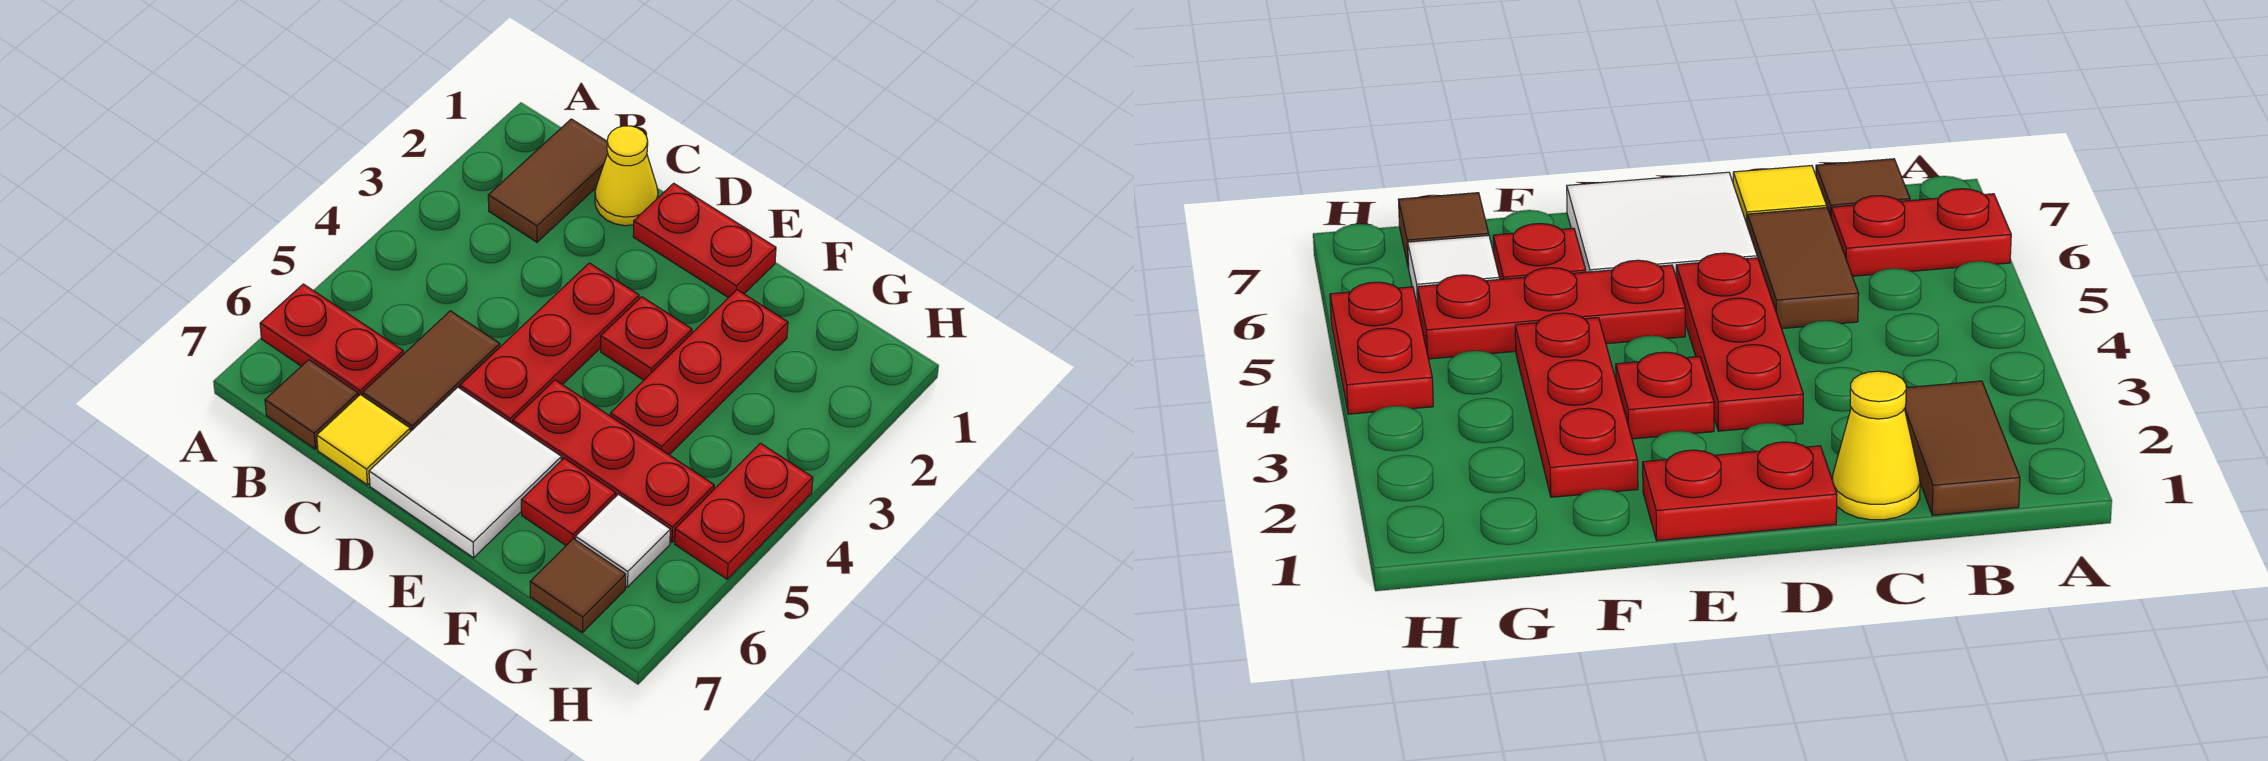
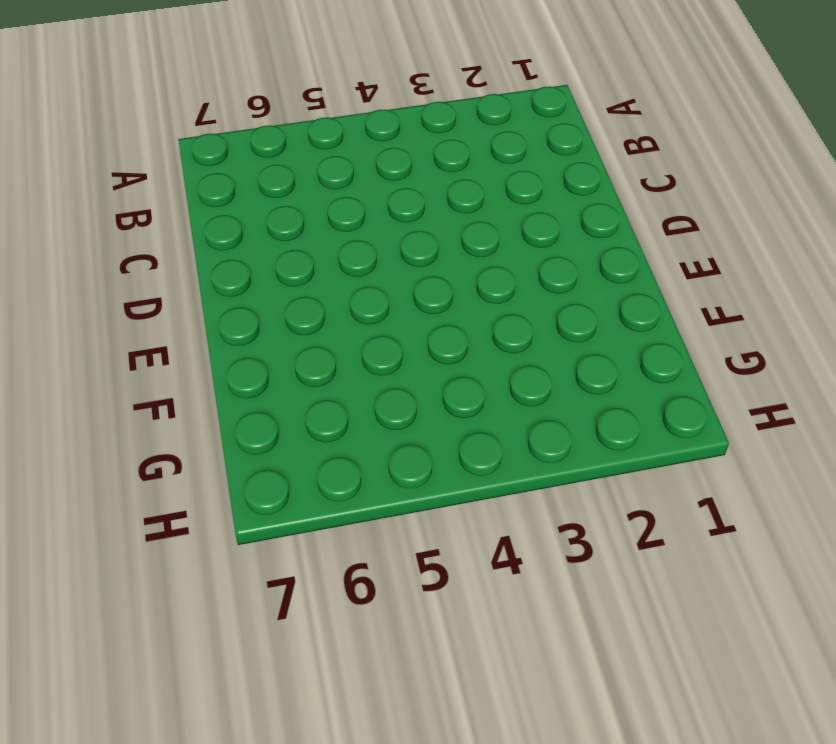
none -> red plate A6:B6 level 1
none -> brown tile B1:B2 level 1
none -> brown tile B7 level 1

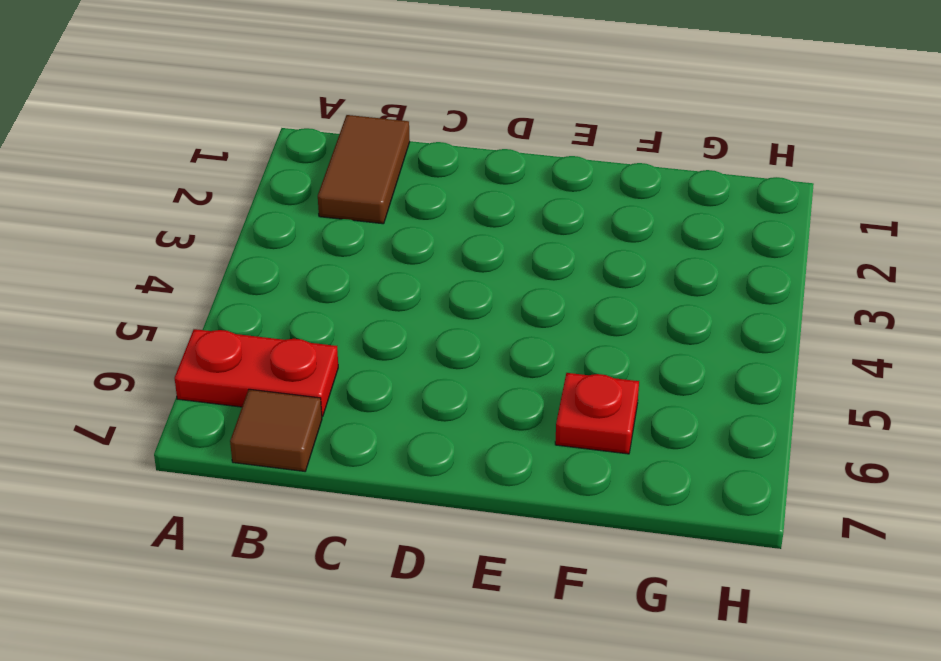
none -> yellow cone C1 level 1
none -> brown tile C5:C6 level 1
none -> yellow tile C7 level 1

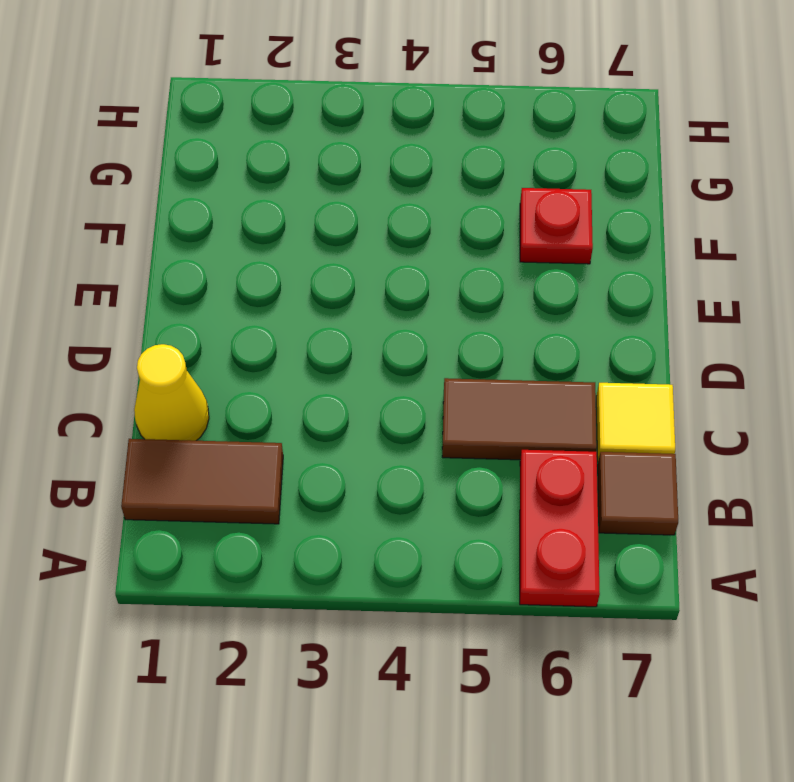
none -> red plate D1:E1 level 1
none -> red plate D3:D5 level 1
none -> white tile D6:E7 level 1

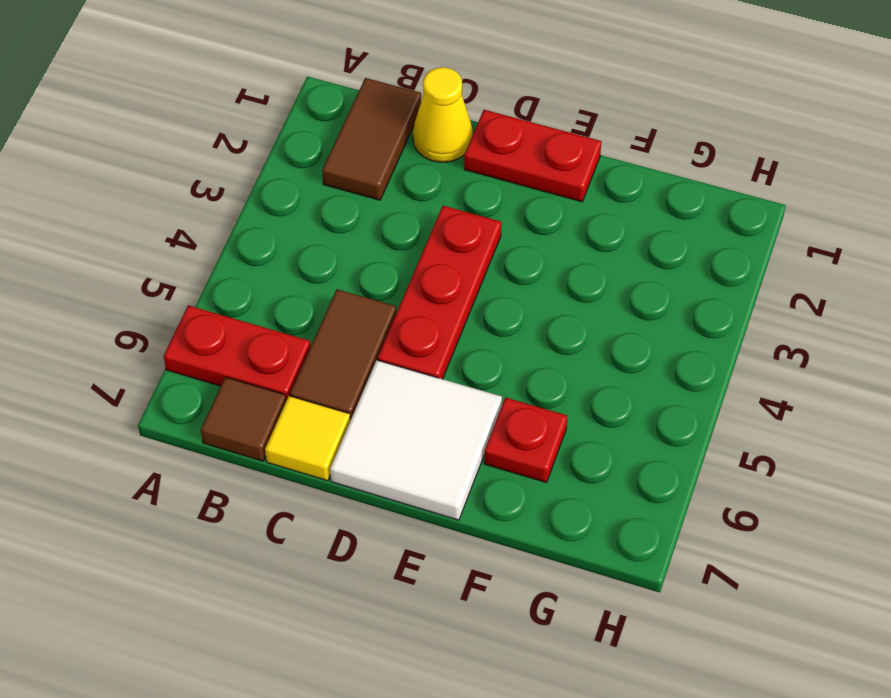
none -> red plate E3 level 1
none -> red plate E5:G5 level 1
none -> red plate F2:F4 level 1

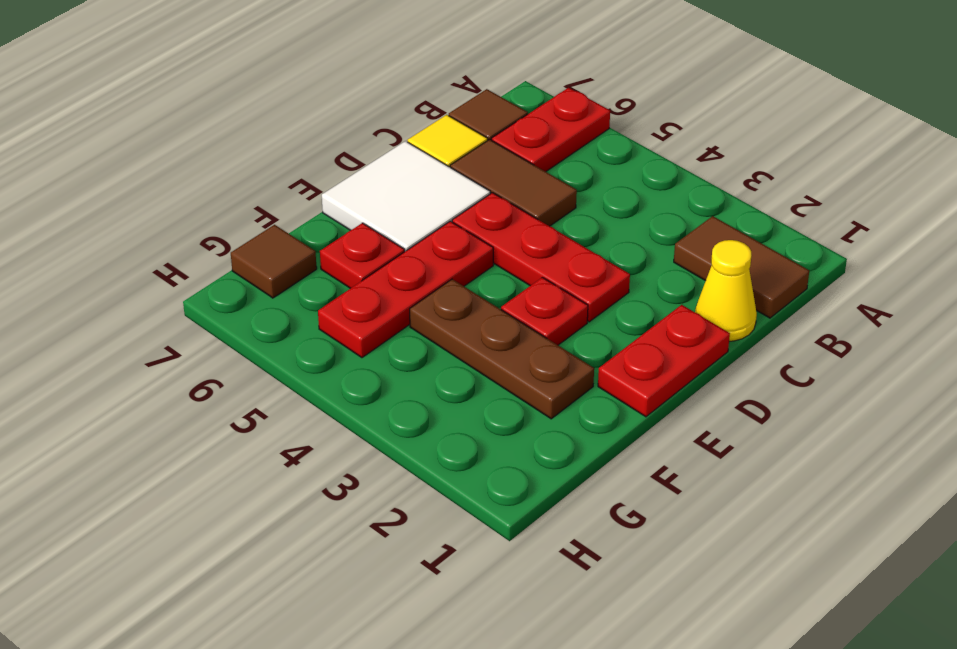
brown plate F2:F4 level 1 -> red plate F2:F4 level 1
none -> white tile G6 level 1
none -> red plate H4:H5 level 1

